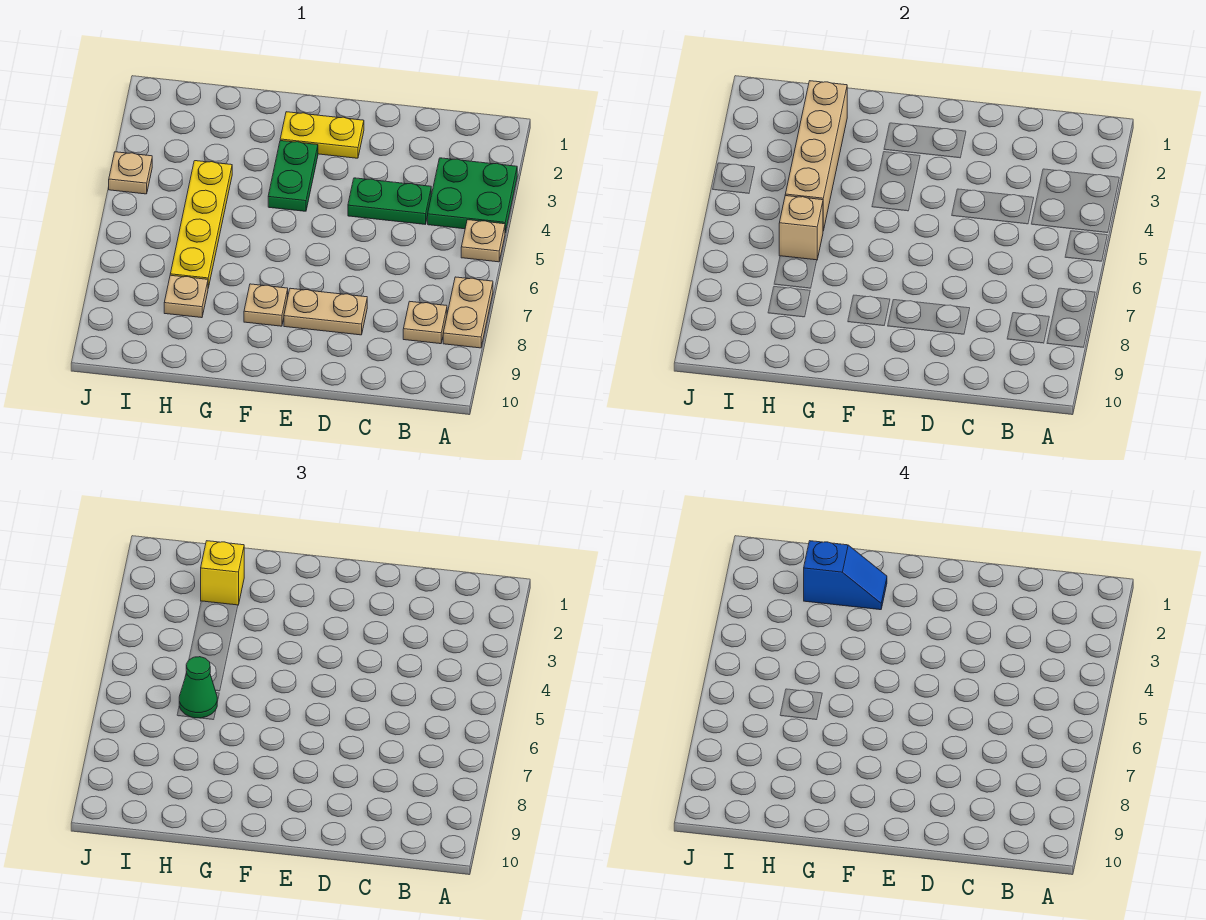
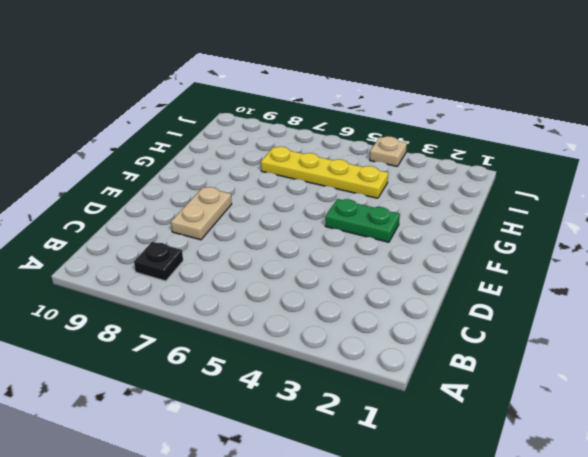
black plate B8 level 1 -> tan plate B8 level 1
none -> green plate A3:B4 level 1
none -> tan plate A5 level 1
none -> tan plate A7:A8 level 1

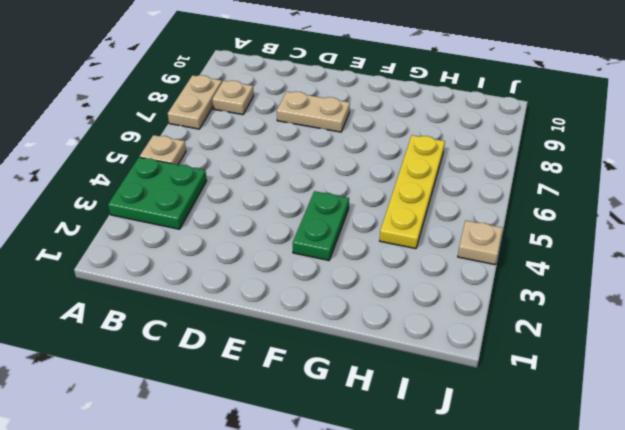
none -> green plate C4:D4 level 1
none -> yellow plate E2:F2 level 1
none -> tan plate F8 level 1

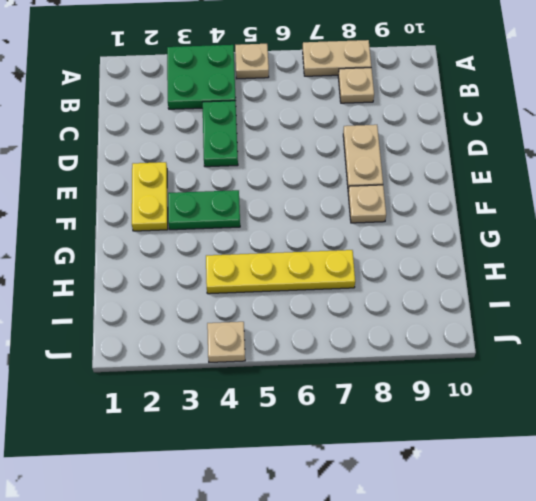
none -> tan plate H8 level 1
none -> tan brick H2:H5 level 2
none -> tan brick H6 level 2

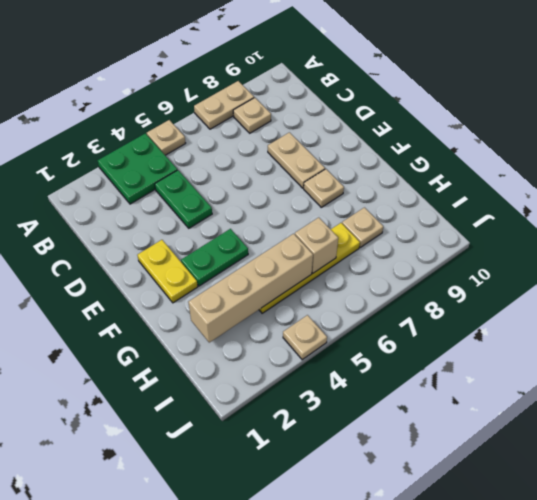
none -> yellow brick H2 level 3
none -> green cone H6 level 3
none -> blue slope G2:H2 level 4 top H

